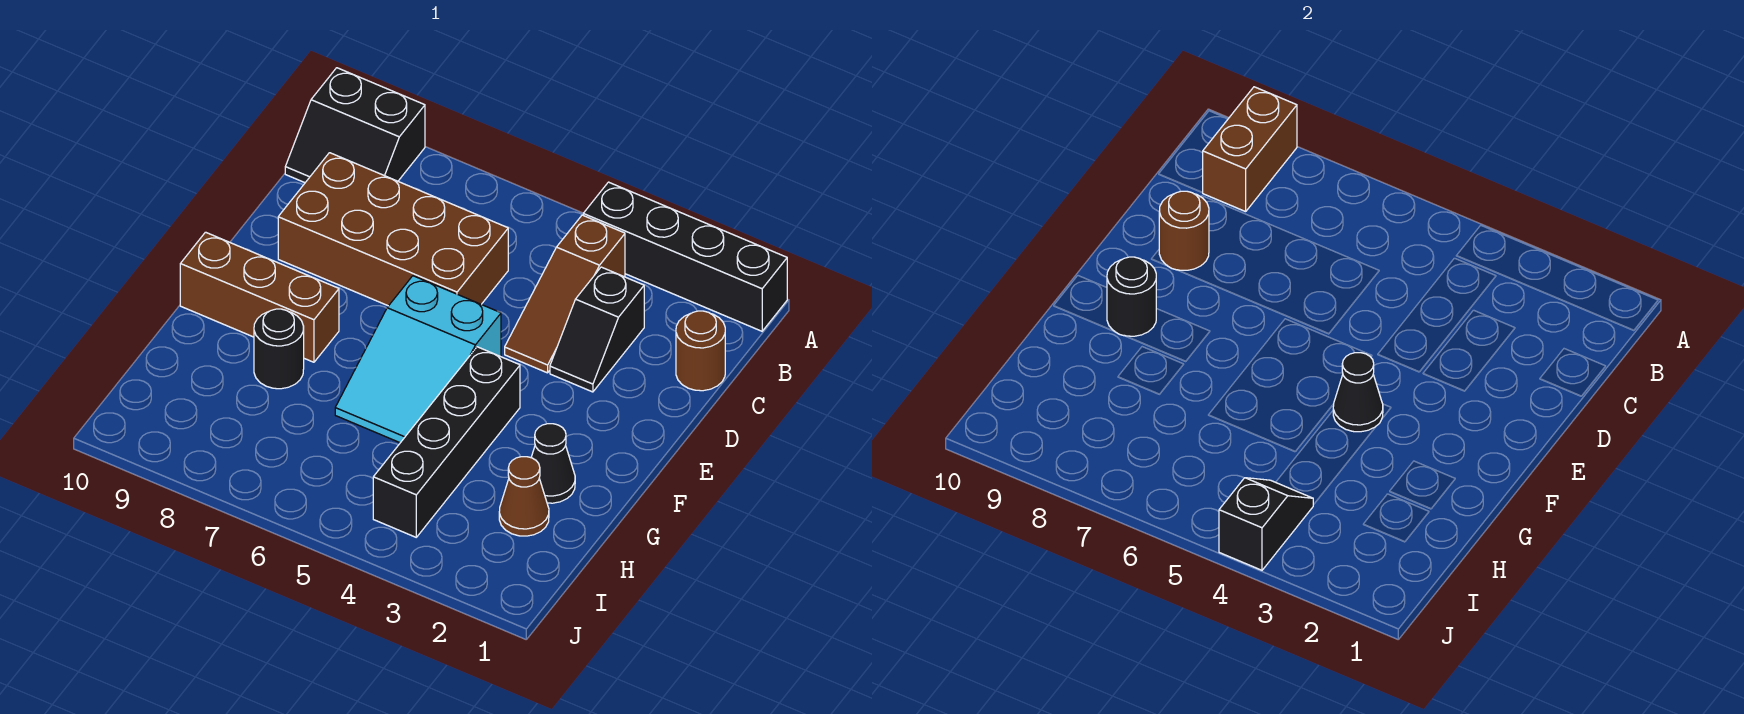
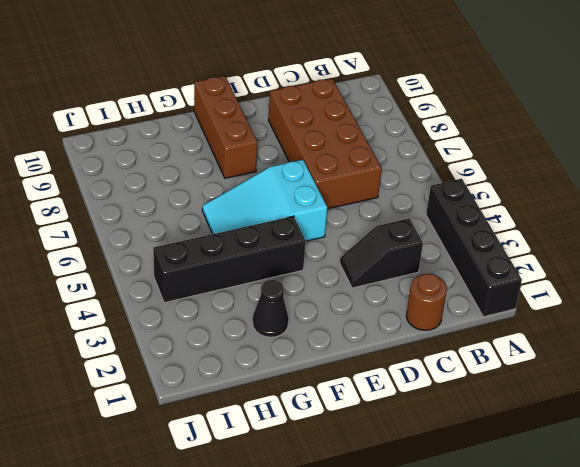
none -> black slope A9:B10 level 1 top A
none -> brown slope B4:D4 level 1 top B
none -> black round brick G8 level 1

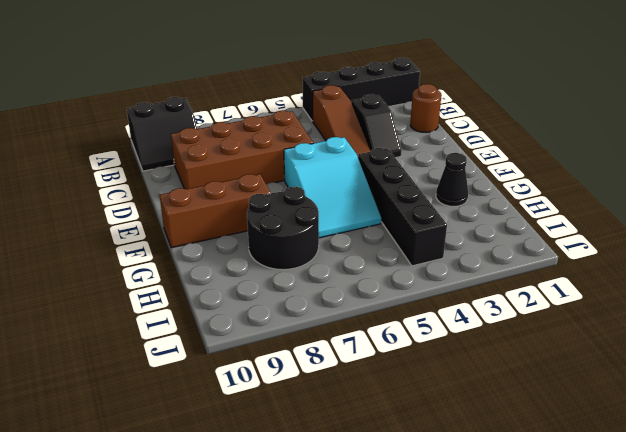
black round brick G7:H8 level 1 -> black round brick G8 level 1
none -> brown cone H2 level 1
none -> brown brick A9:B9 level 2
none -> brown round brick D9 level 2

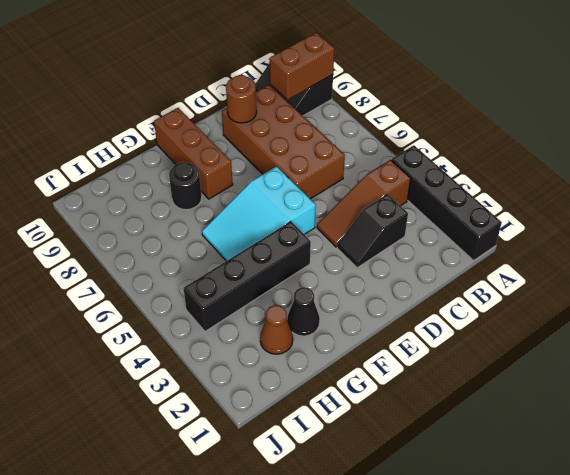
none -> brown round brick C1 level 1
none -> black cone F4 level 2
none -> black round brick F9 level 2

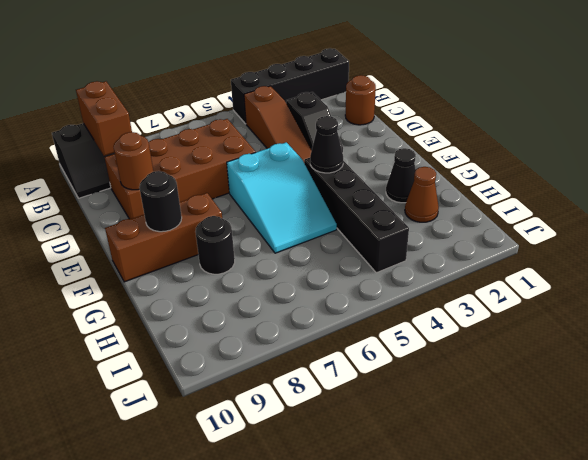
none -> black slope I4:J4 level 2 top J

